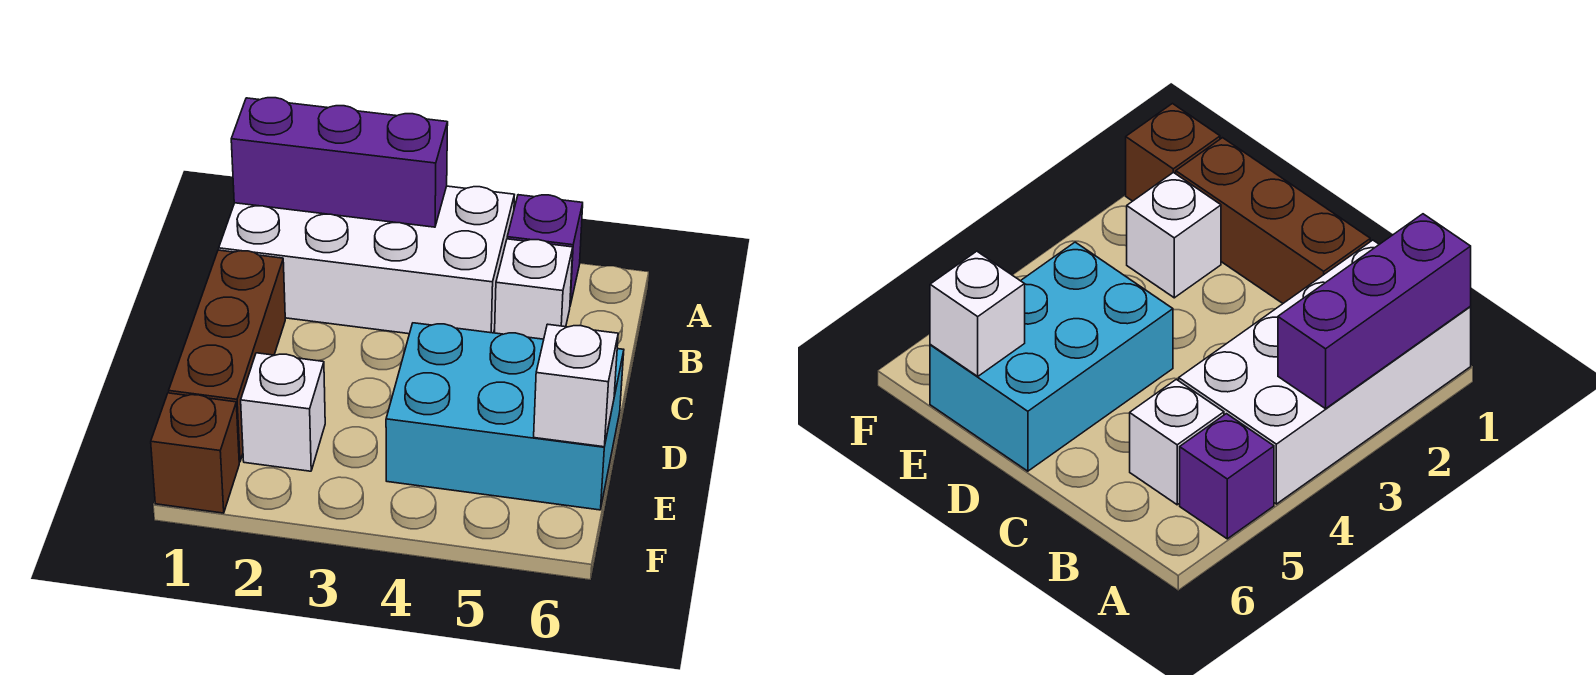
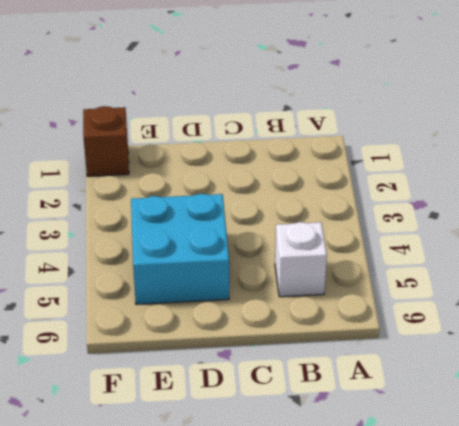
cyan brick D4:E5 level 1 -> cyan brick D4:E6 level 1
none -> white brick A1:B4 level 1
none -> purple brick A5 level 1

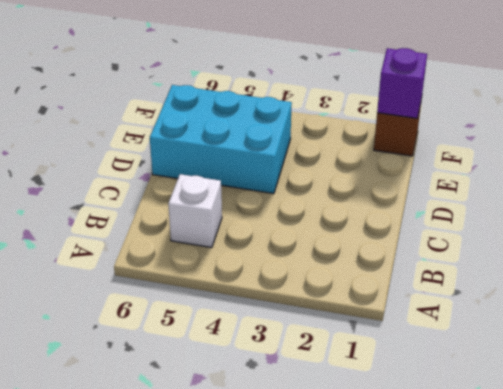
purple brick F1 level 2 -> purple brick A5 level 1
none -> white brick A1:B4 level 1
none -> brown brick C1:E1 level 1

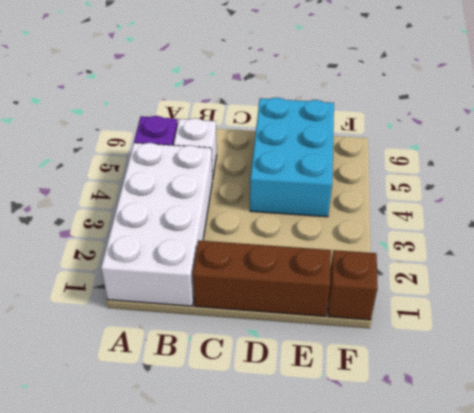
none -> white brick E2 level 1
none -> purple brick A1:A3 level 2

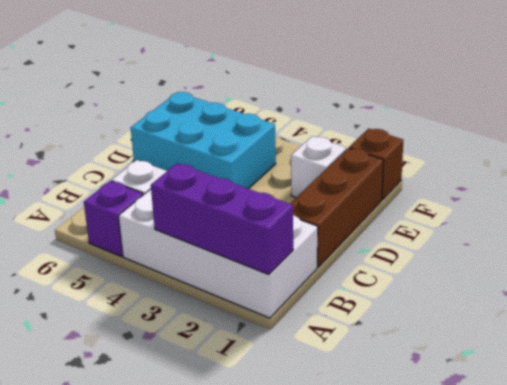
none -> white brick E6 level 2

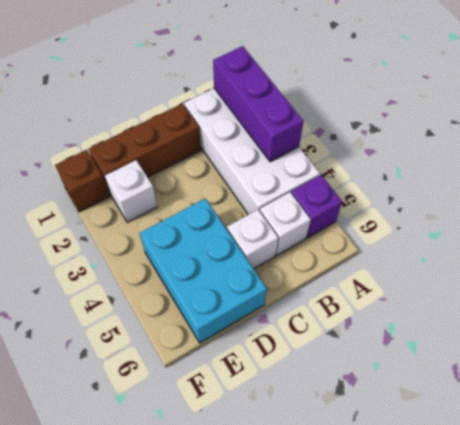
white brick C5 level 1 -> white brick E6 level 2

